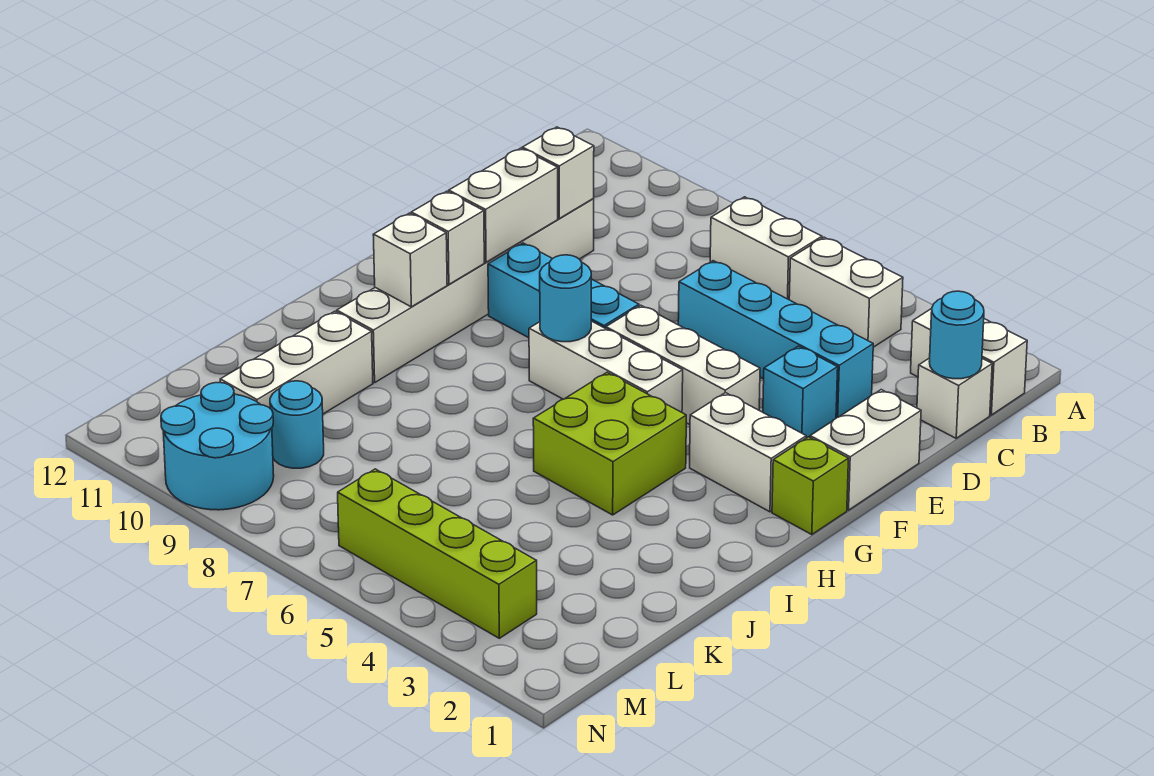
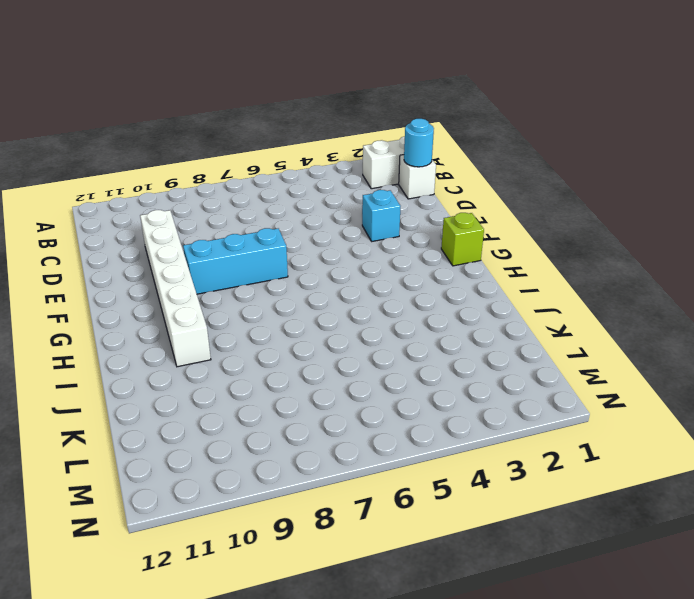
none -> white brick B4:B5 level 1
none -> white brick B6:B7 level 1
none -> cyan brick D3:D6 level 1

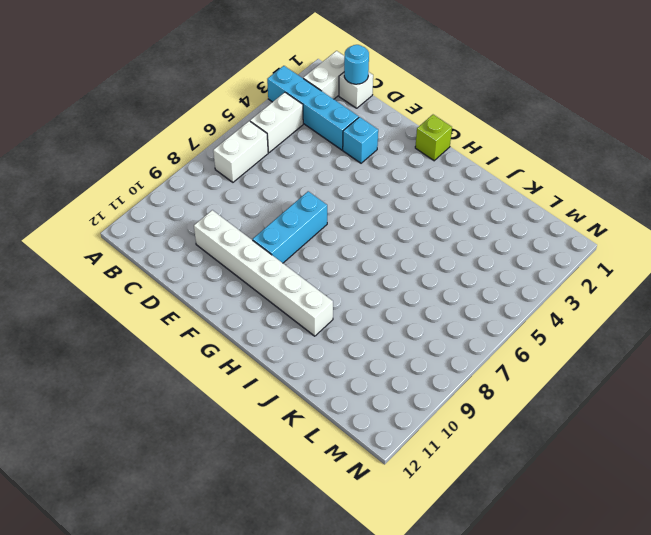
cyan brick A3:D3 level 1 -> cyan brick D3:D6 level 1
none -> white brick E1:F1 level 1
none -> white brick F4:F6 level 1
none -> white brick G2:G3 level 1

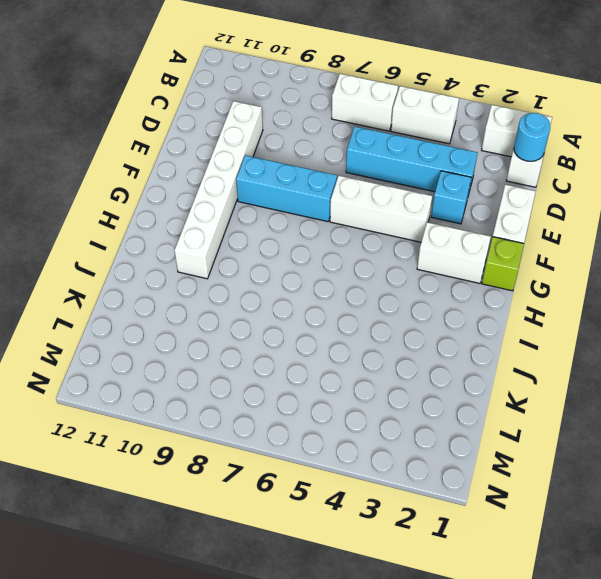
none -> white brick G5:G7 level 1
none -> lime brick H4:I5 level 1
none -> white brick J10:L10 level 1

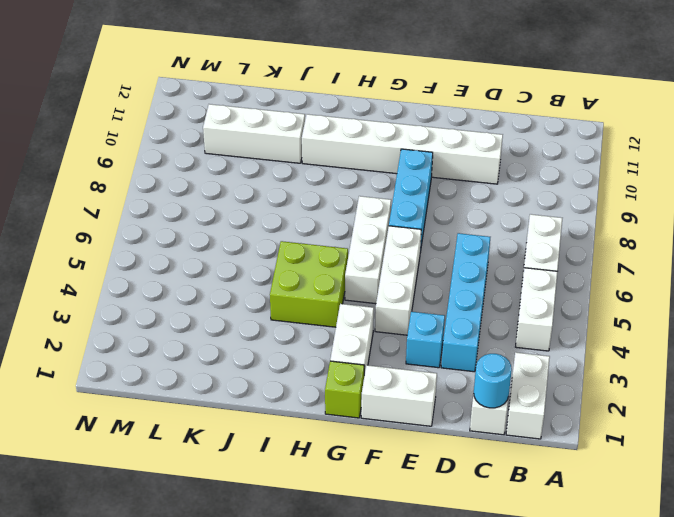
none -> cyan round brick L9 level 1
none -> lime brick M3:M6 level 1
none -> cyan round brick M9:N10 level 1

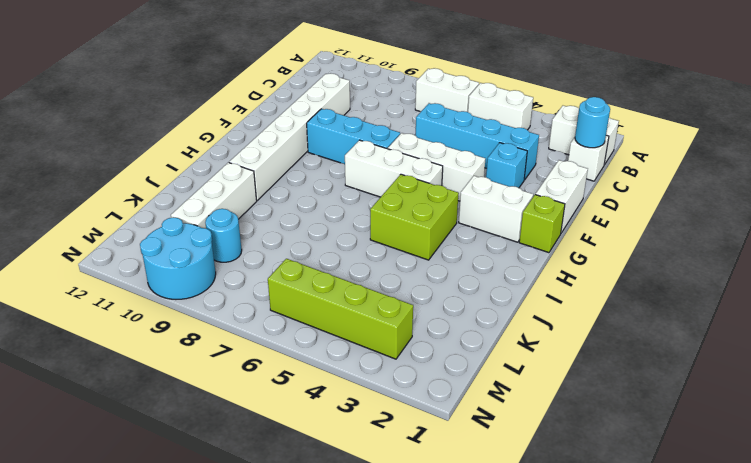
none -> white brick D10 level 2
none -> white brick E10:F10 level 2
none -> cyan round brick G7 level 2

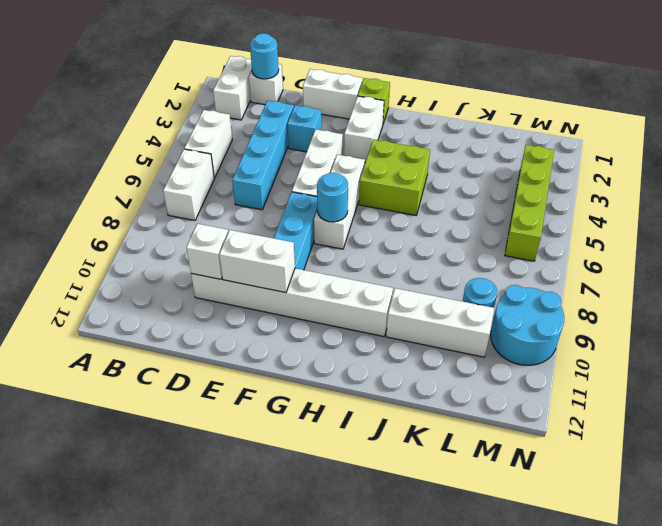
none -> white brick G10 level 2
none -> white brick H10 level 2

